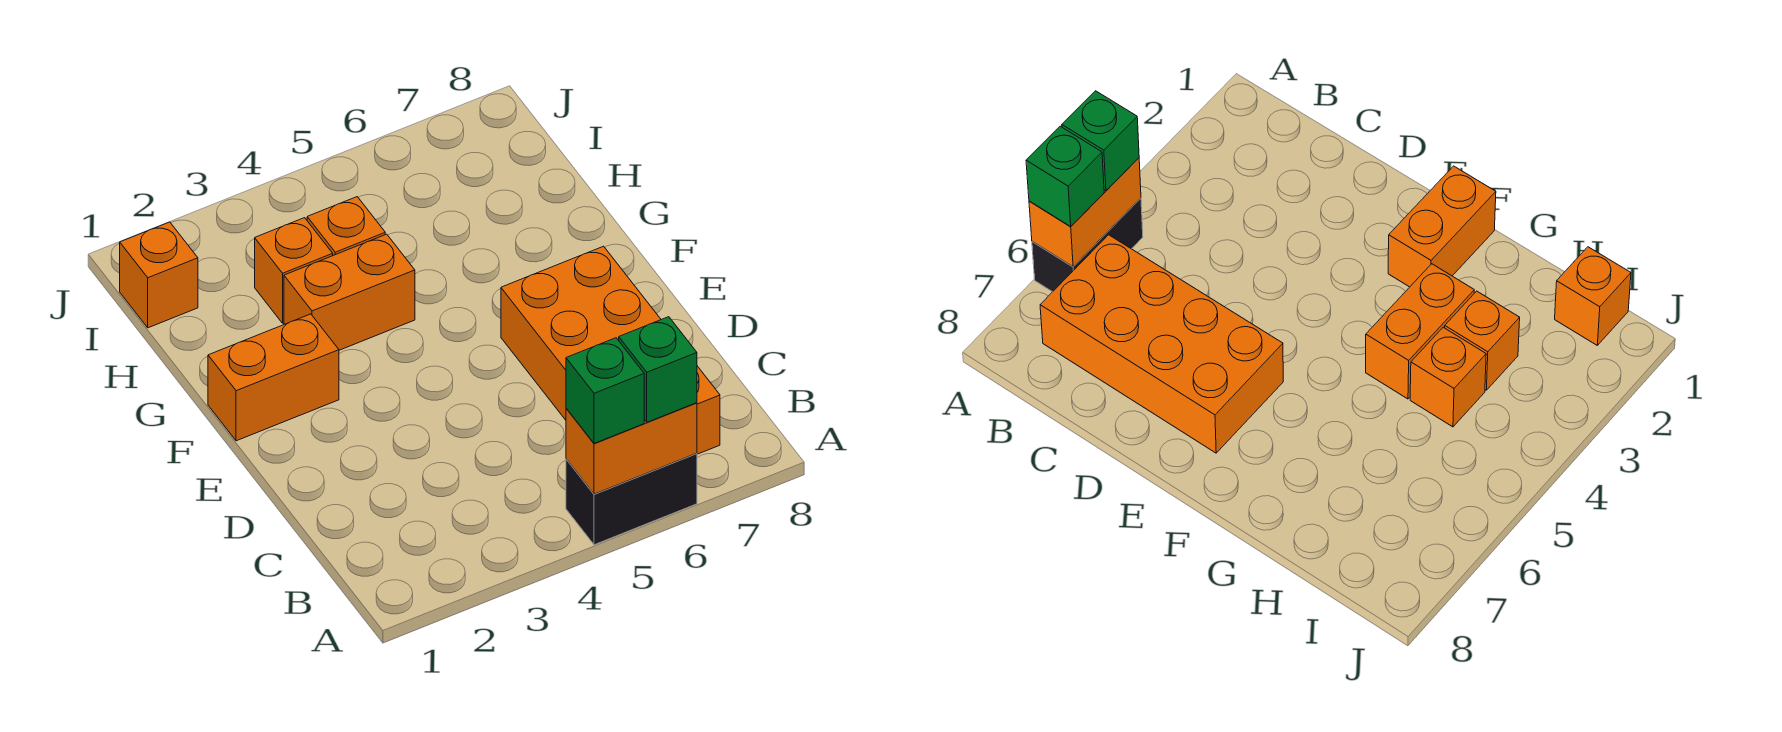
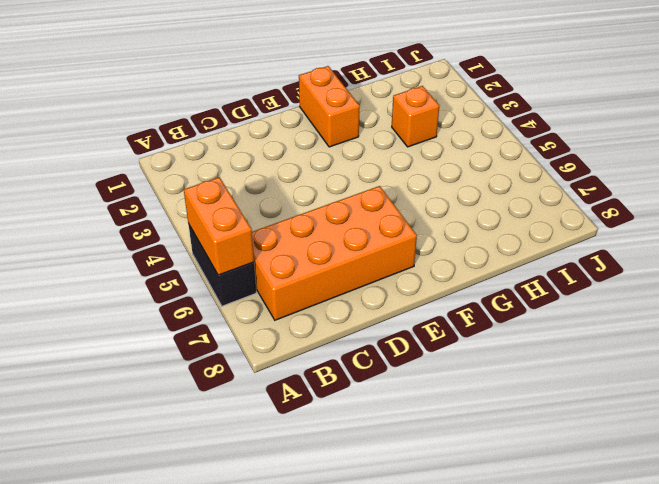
none -> orange brick G3:G4 level 1
none -> orange brick H4 level 1

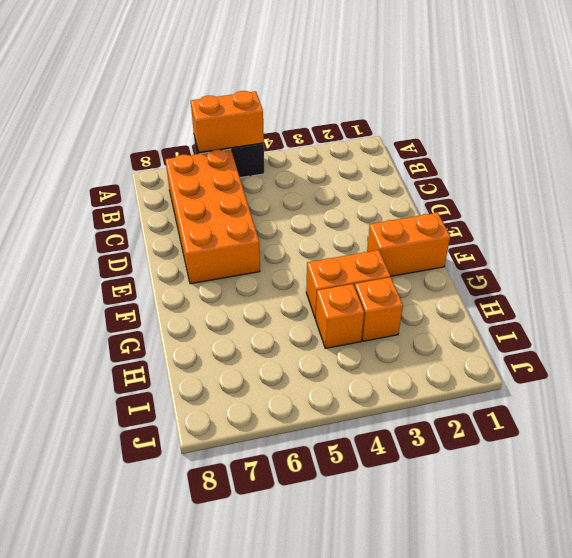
none -> orange brick I1 level 1
none -> green brick A5 level 3

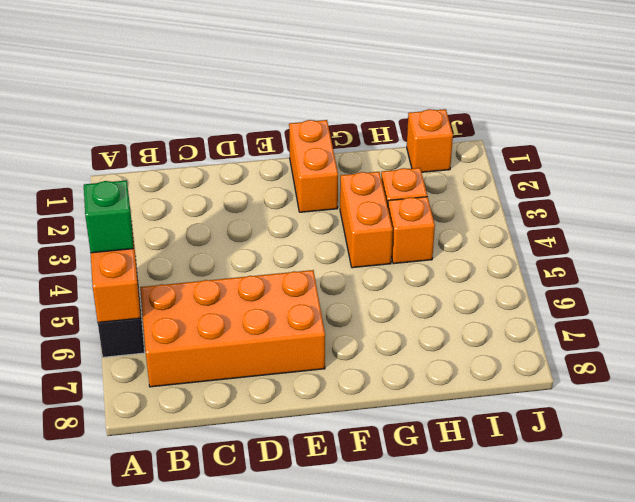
none -> green brick A6 level 3

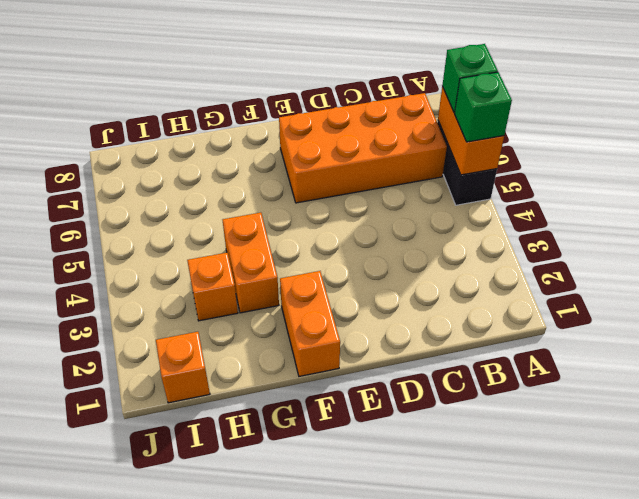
none -> orange brick H4 level 1

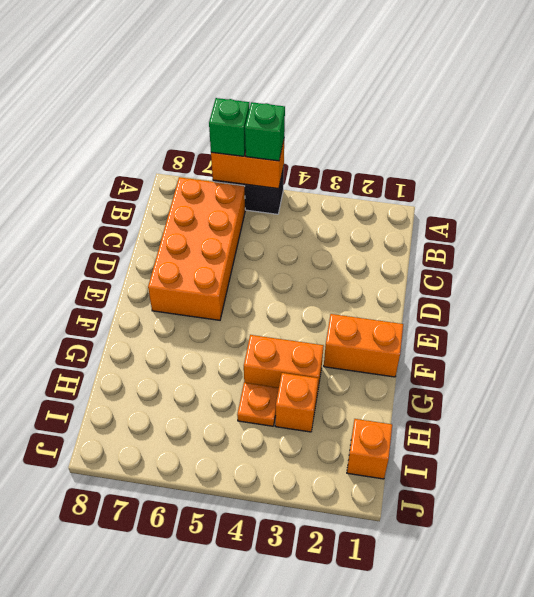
orange plate H4 level 1 -> orange brick H4 level 1

